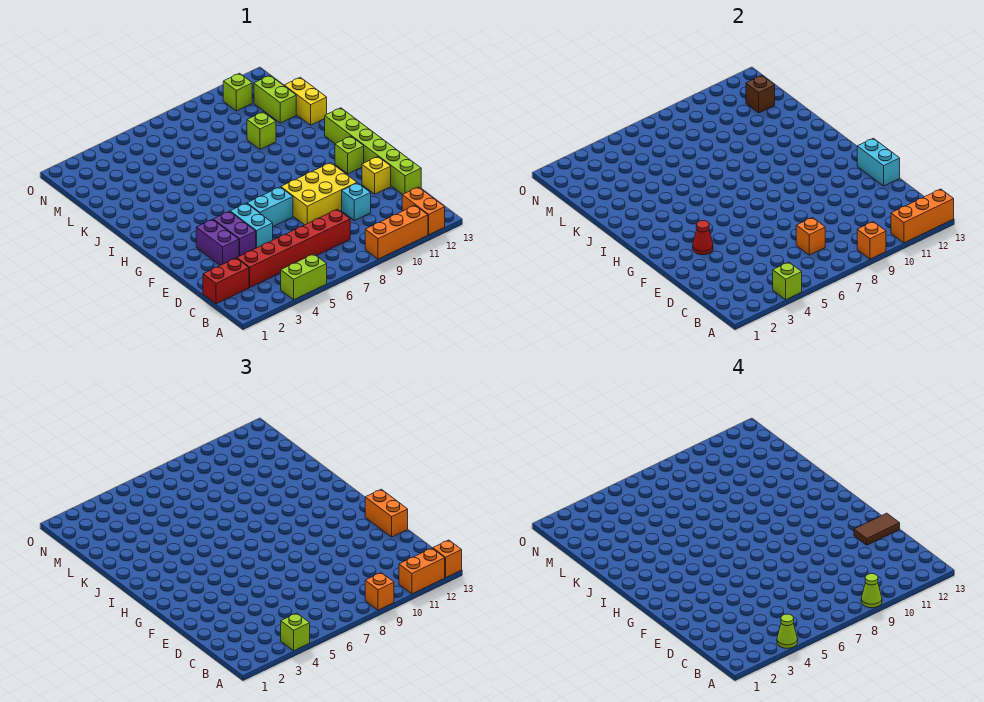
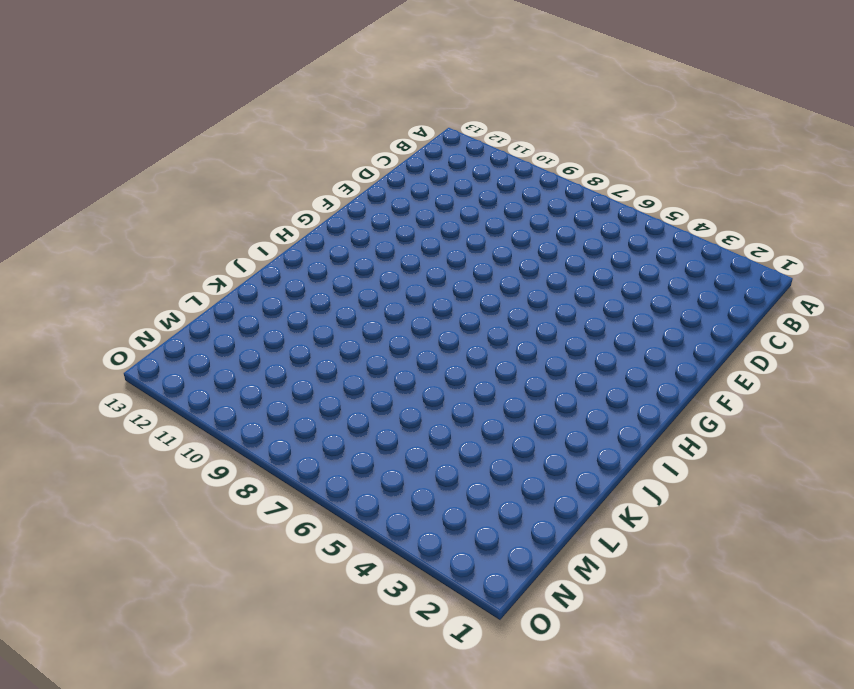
none -> lime brick A4:A5 level 1
none -> orange brick A9:A11 level 1
none -> orange brick A12:B12 level 1
none -> red brick C1:C2 level 1

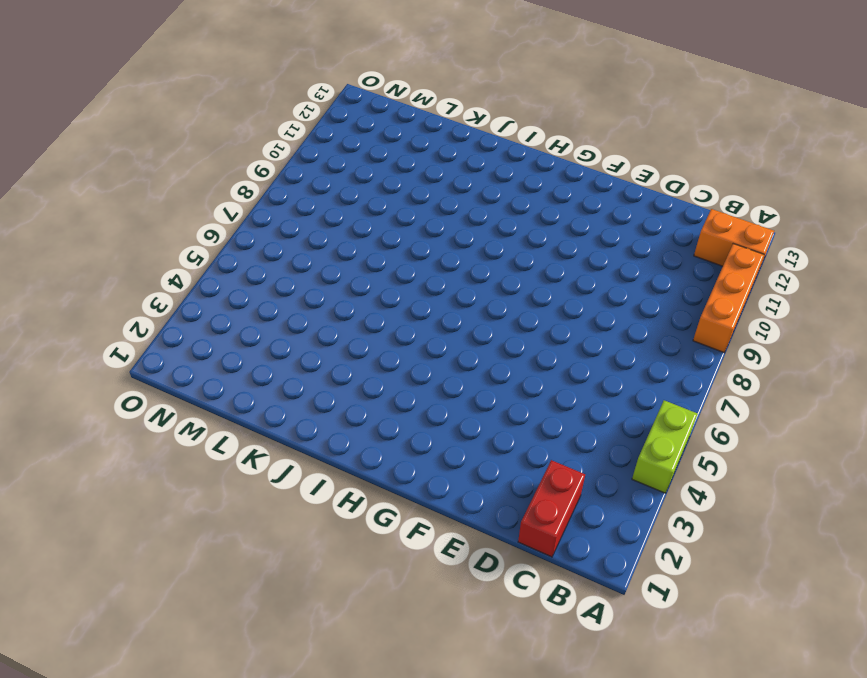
none -> red brick C3:C8 level 1
none -> cyan brick D10 level 1
none -> lime brick D13:I13 level 1
none -> purple brick E3:F3 level 1

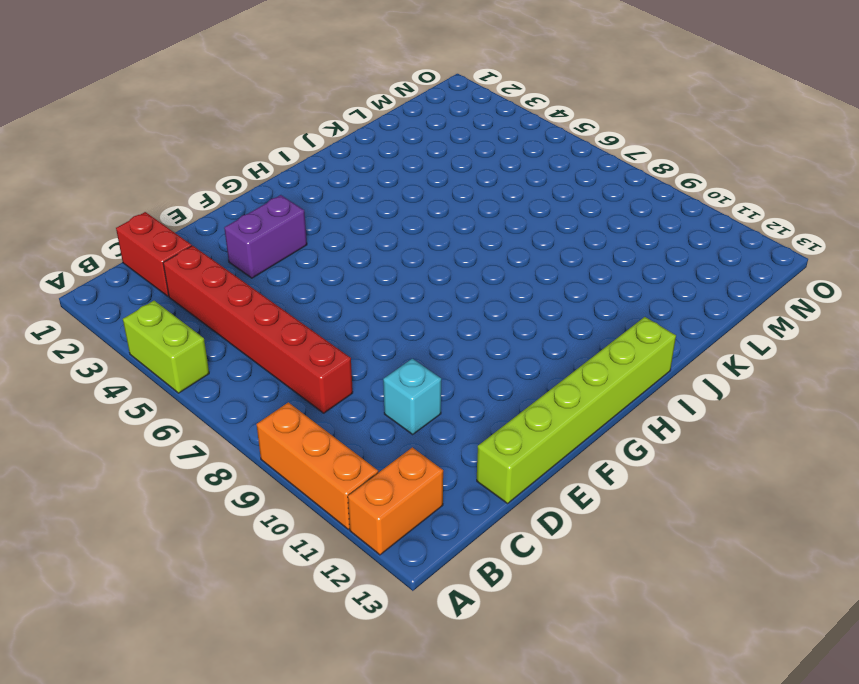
none -> purple brick E4:F4 level 1
none -> cyan brick E5:F5 level 1
none -> yellow brick E8:F10 level 1
none -> yellow brick E12 level 1

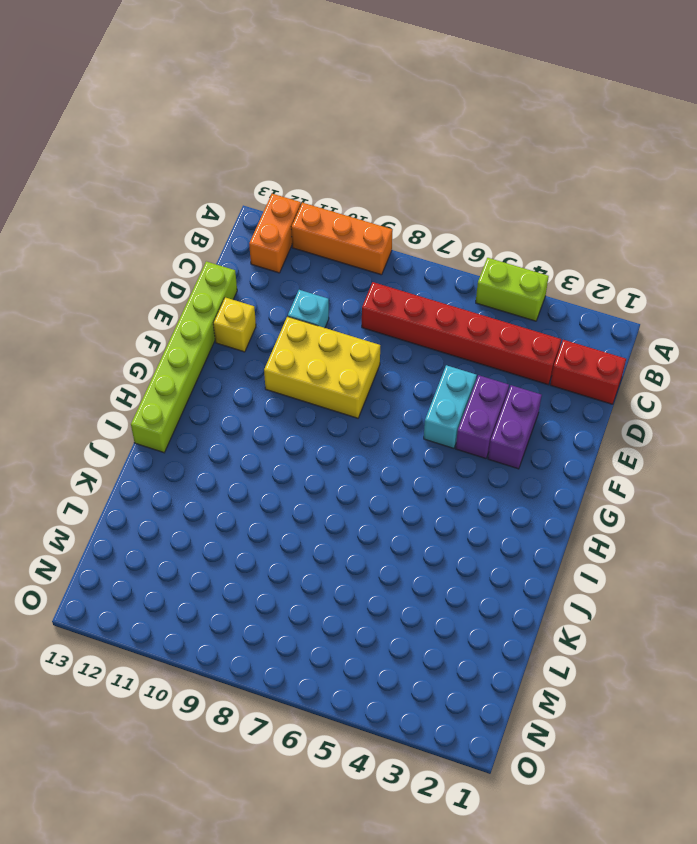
none -> cyan brick F6:F7 level 1
none -> lime brick G12 level 1
none -> lime brick K10 level 1
none -> yellow brick K13:L13 level 1

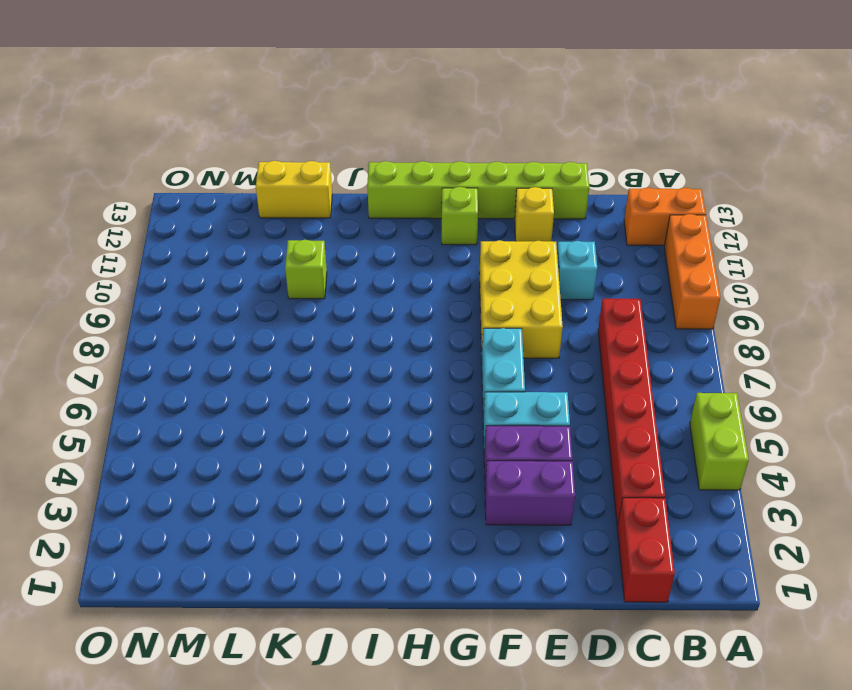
none -> lime brick L12:M12 level 1
none -> lime brick N11 level 1
none -> lime brick A4 level 2
none -> orange brick A9 level 2

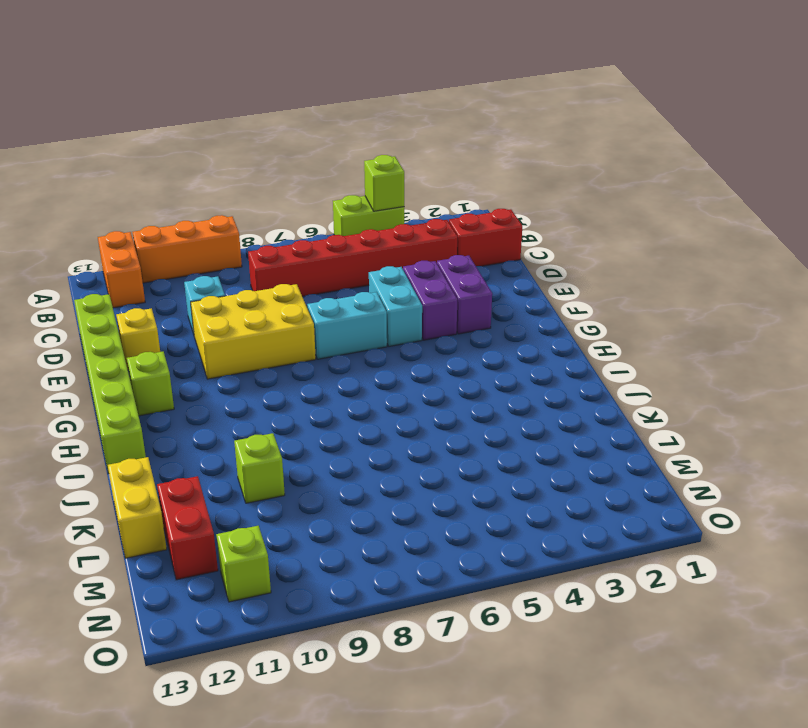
red brick L12:M12 level 1 -> lime brick L12:M12 level 1
none -> orange brick A9 level 2
none -> orange brick A11:A13 level 2
none -> orange brick C7 level 2
none -> cyan brick E13:F13 level 2

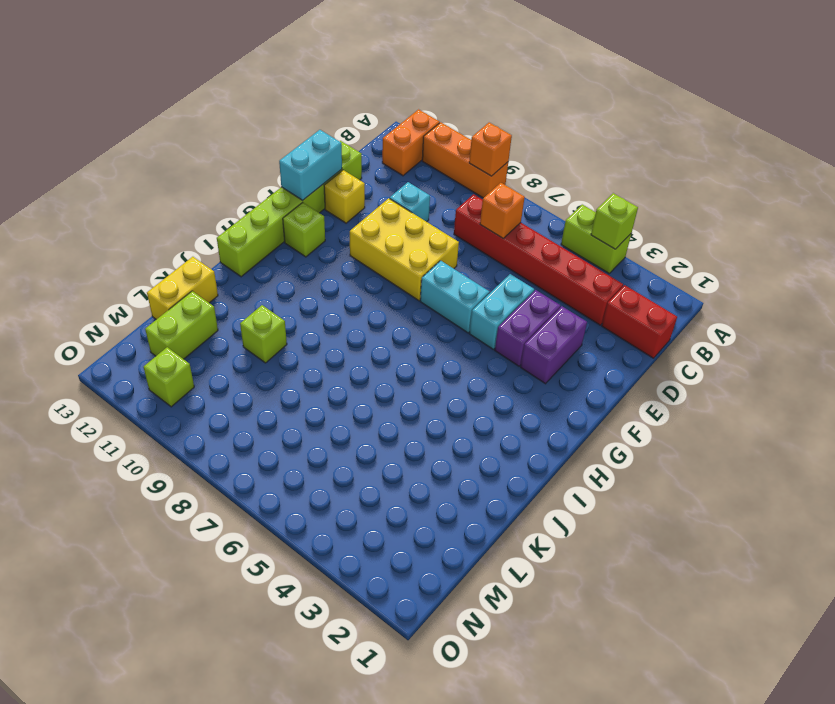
none -> orange brick A11:A13 level 2
none -> red cone F3 level 2
none -> brown brick M12 level 2
none -> lime brick A4 level 3

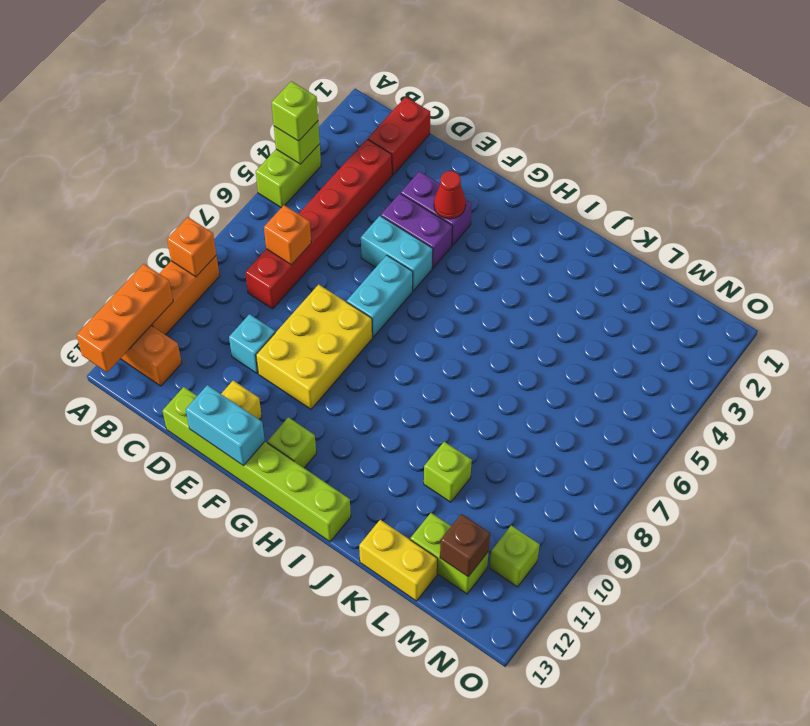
none -> orange brick A9 level 3
none -> orange brick A11:A12 level 3
none -> orange brick A13 level 3
none -> orange brick E13:F13 level 3

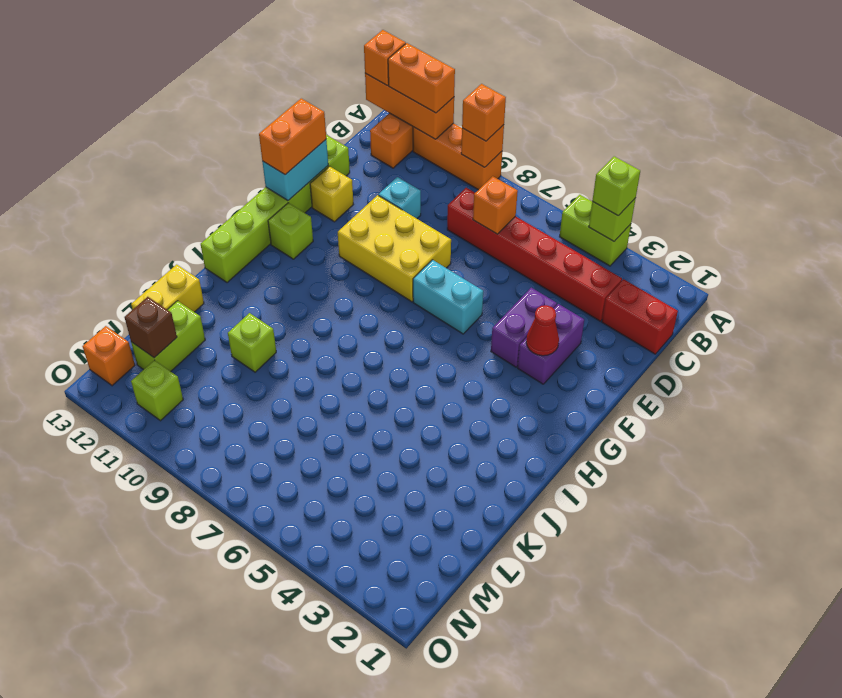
orange brick N13 level 1 -> none
none -> cyan brick E5:F5 level 1
none -> lime cone A4 level 4
none -> lime cone A9 level 4
none -> brown tile E12:E13 level 4

